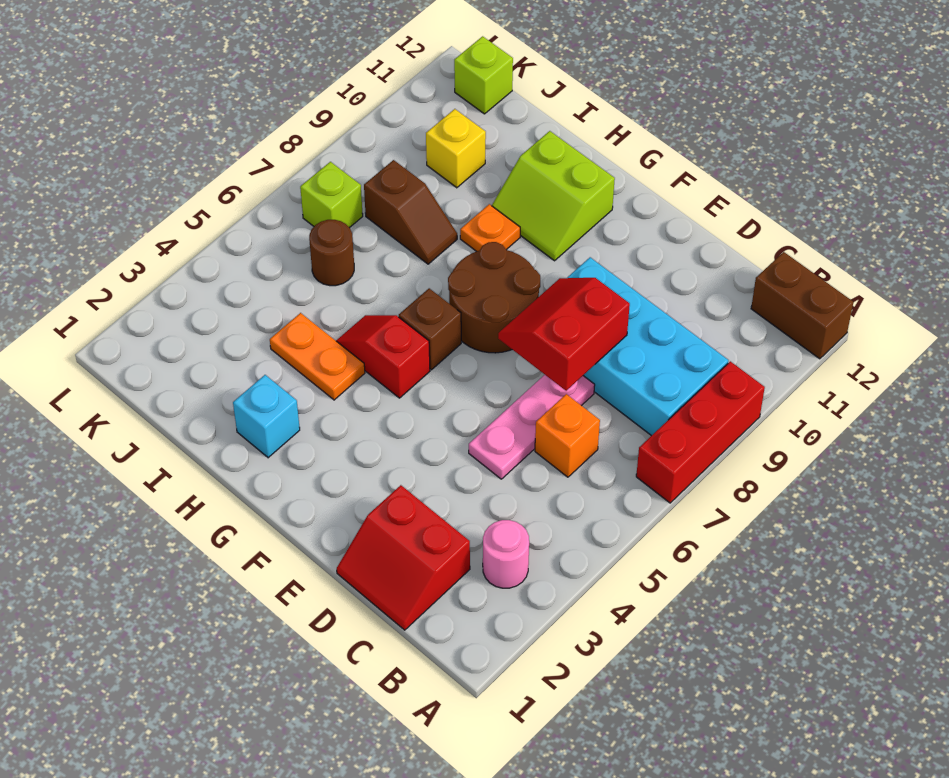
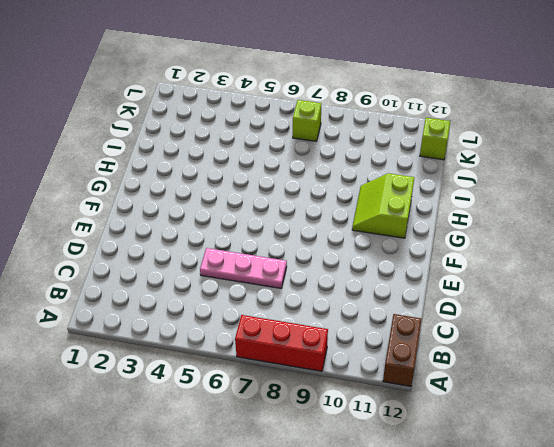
none -> pink round brick B3 level 1
none -> cyan brick B8:E9 level 1
none -> red slope C1:D2 level 1 top 2

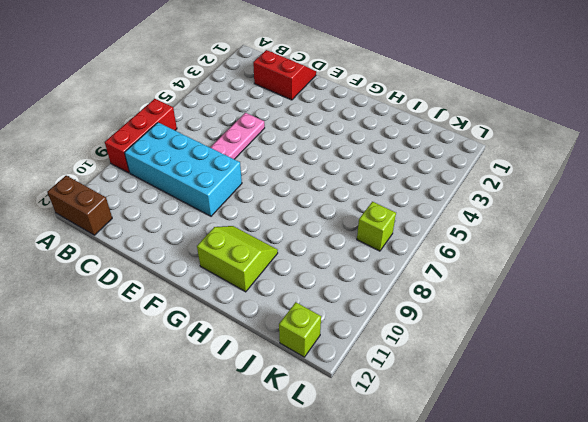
none -> pink round brick B3 level 1
none -> orange brick C6 level 1
none -> brown round brick F7:G8 level 1

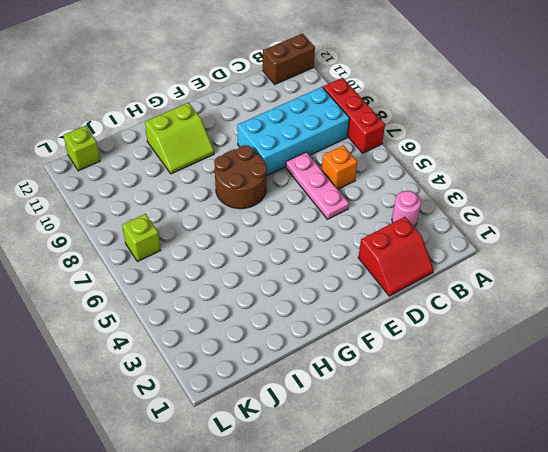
none -> red slope G5:H5 level 1 top G
none -> brown brick G6 level 1
none -> cyan brick H2 level 1

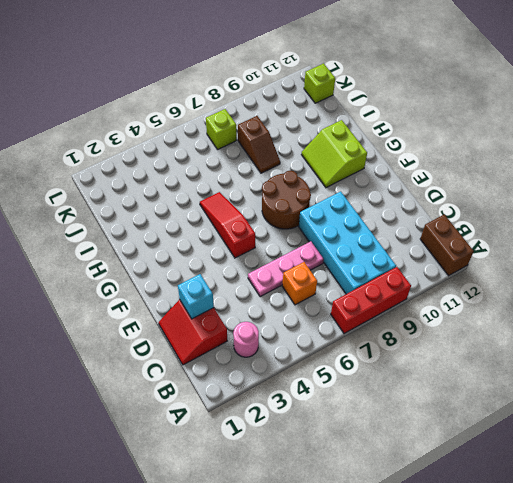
cyan brick D2 level 2 -> cyan brick H2 level 1
red slope F5:H5 level 1 top F -> red slope G5:H5 level 1 top G
none -> brown brick G6 level 1
none -> orange plate H4:I4 level 1
none -> orange plate H9 level 1

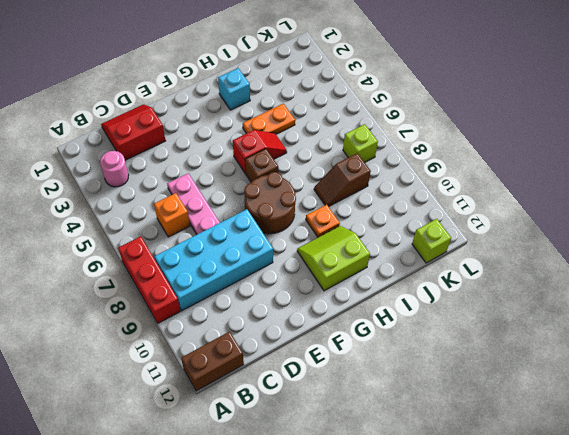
none -> brown round brick J6 level 1
none -> yellow brick J10 level 1
none -> red slope D7:E8 level 2 top D

